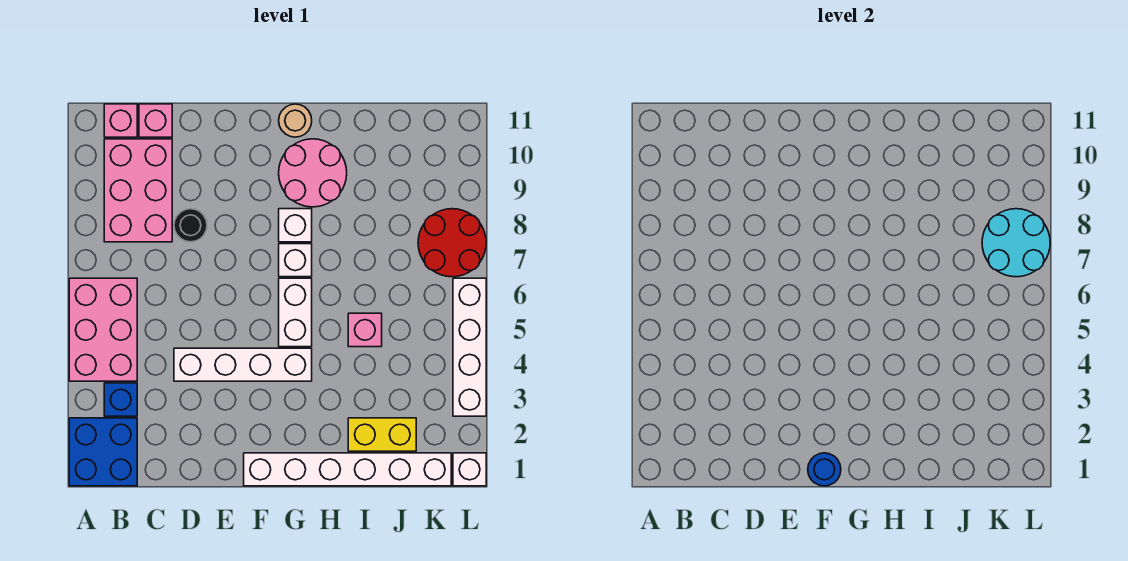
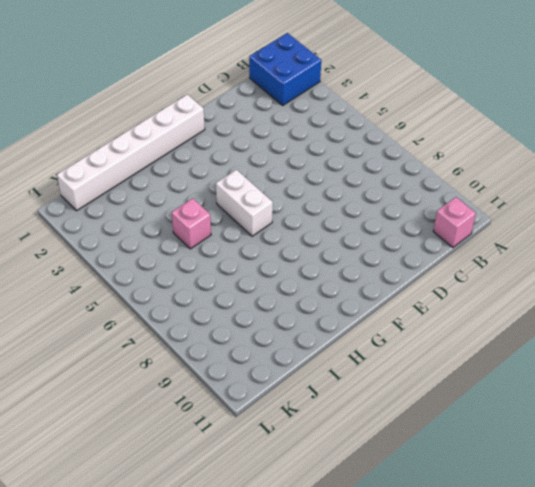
none -> pink brick A4:B6 level 1
none -> blue brick B3 level 1
none -> pink brick B8:C10 level 1

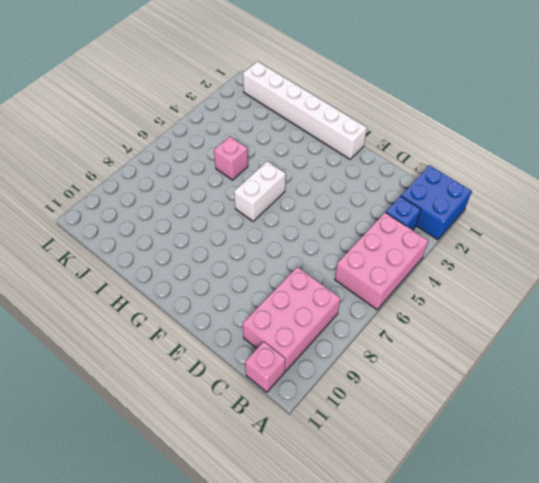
none -> pink brick C11 level 1
none -> white brick D4:G4 level 1
none -> black round brick D8 level 1

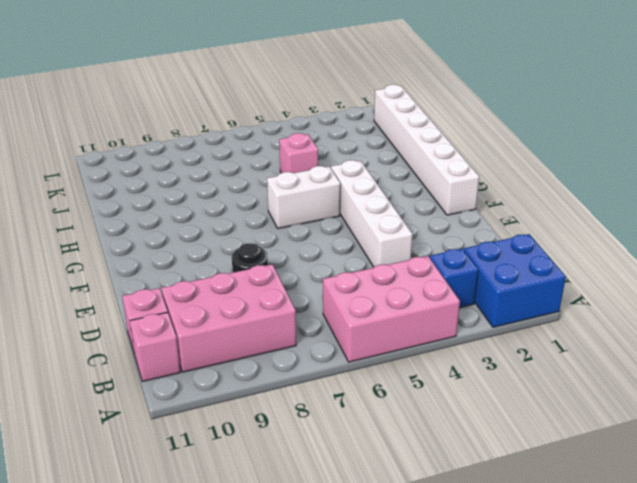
none -> white brick G7 level 1
none -> white brick G8 level 1
none -> pink round brick G9:H10 level 1

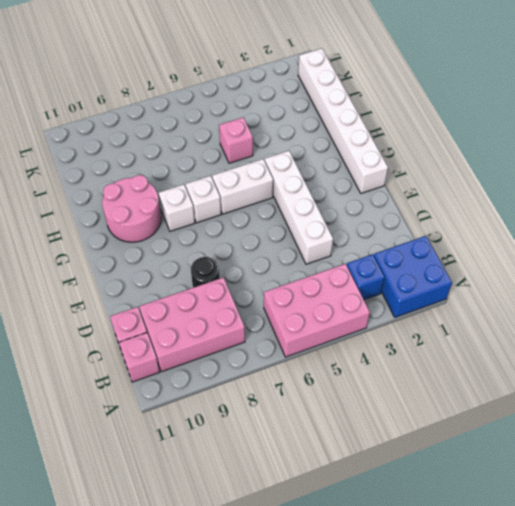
none -> tan round brick G11 level 1
none -> yellow brick I2:J2 level 1
none -> red round brick K7:L8 level 1

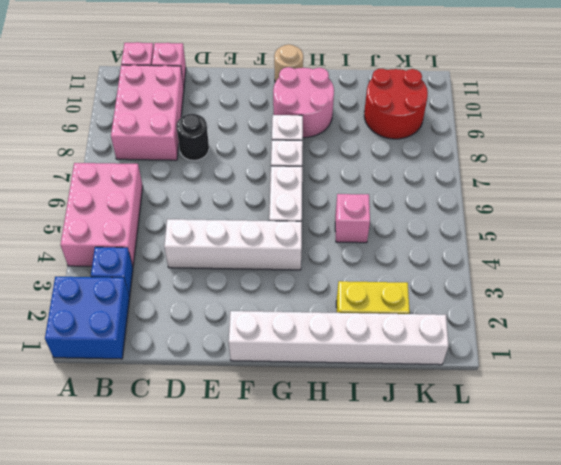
red round brick J9:K10 level 1 -> red round brick K7:L8 level 1
none -> white brick L1 level 1
none -> white brick L3:L6 level 1
none -> blue round brick F1 level 2

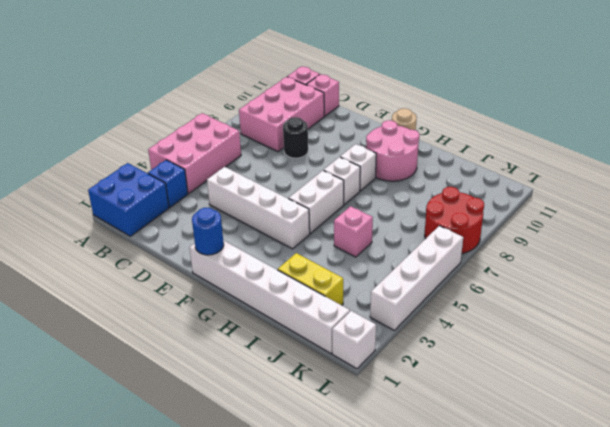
none -> cyan round brick K7:L8 level 2

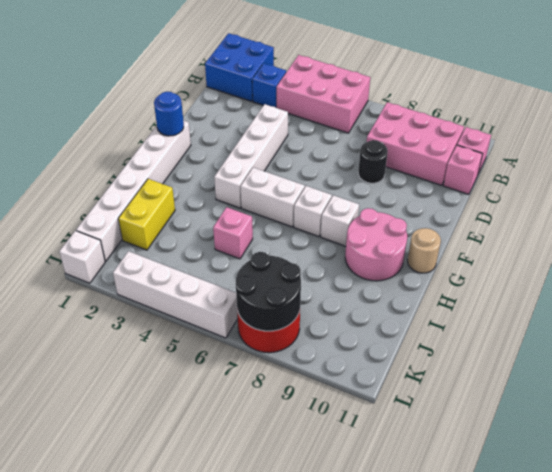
black round brick K7:L8 level 2 -> cyan round brick K7:L8 level 2

